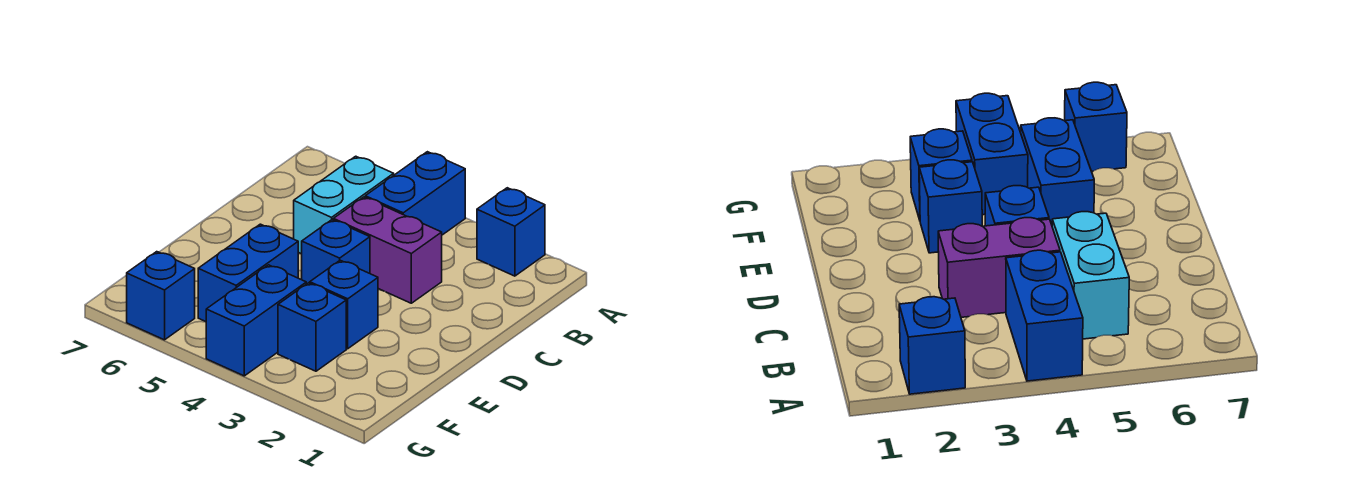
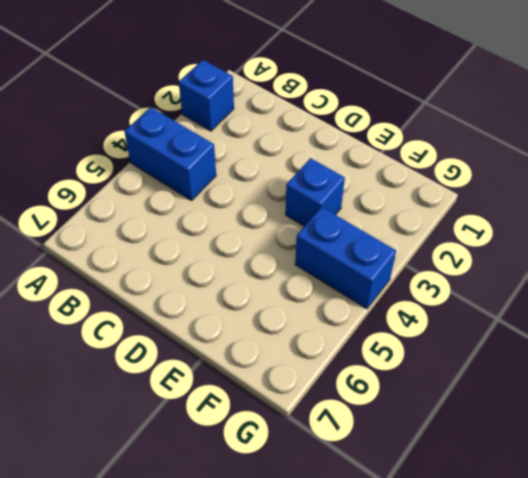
none -> cyan brick B5:C5 level 1
none -> purple brick C3:C4 level 1

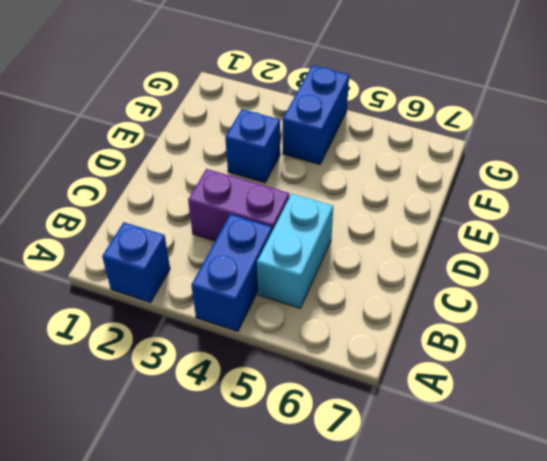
none -> blue brick D4 level 1
none -> blue brick E5:F5 level 1

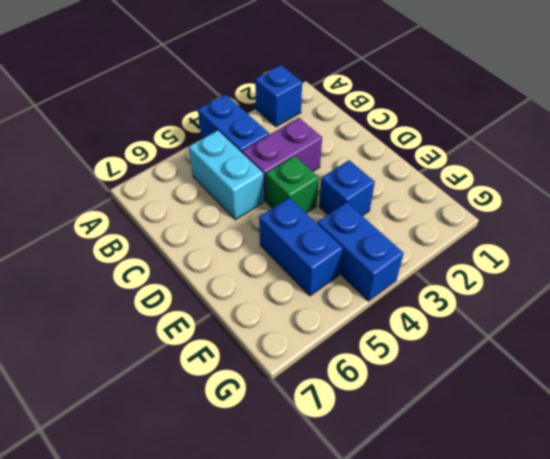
green brick D4 level 1 -> blue brick D4 level 1
none -> blue brick F3 level 1
none -> blue brick G6 level 1

